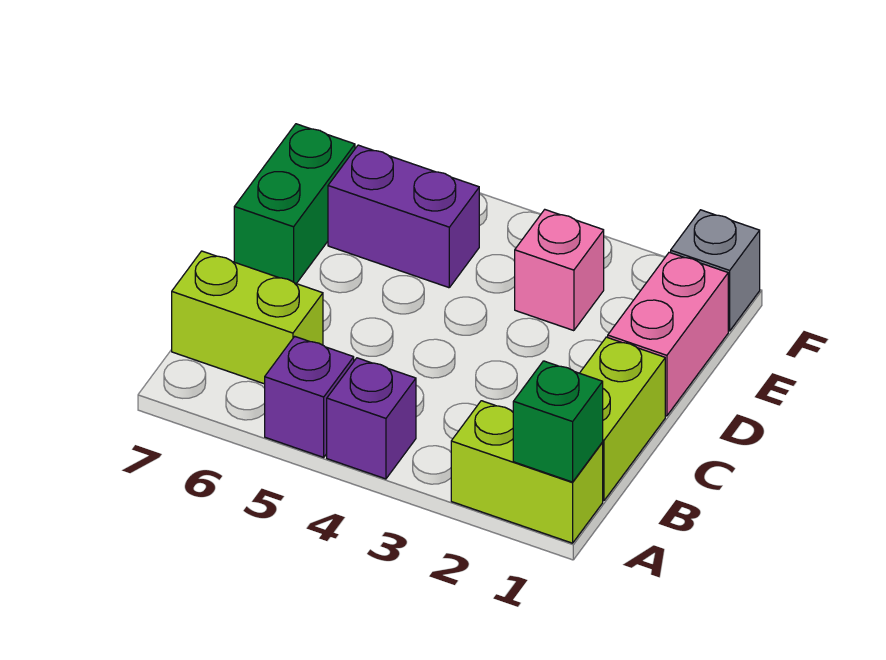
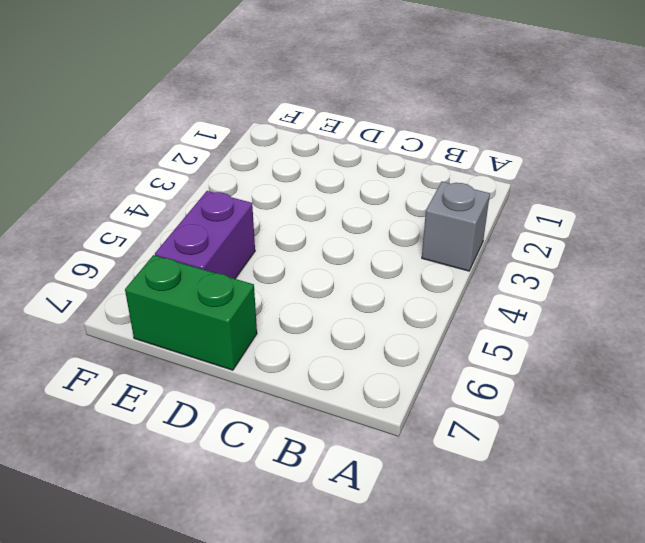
grey brick A3 level 1 -> grey brick F1 level 1
none -> lime brick A1:A2 level 1
none -> purple brick A4 level 1

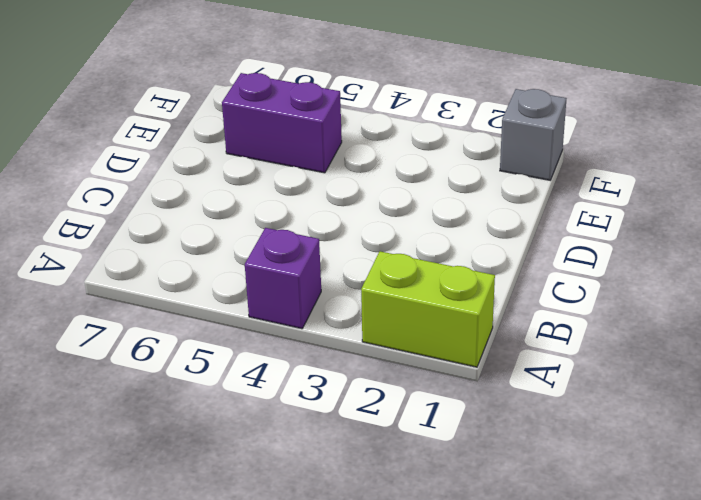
none -> purple brick A5 level 1
none -> lime brick B1:C1 level 1

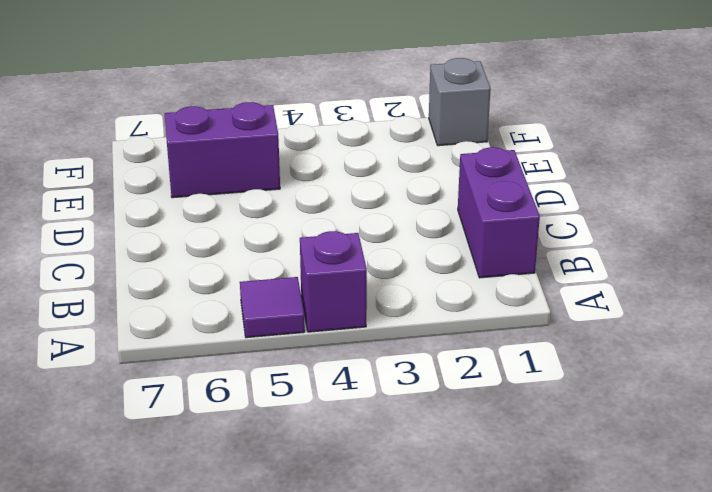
purple tile A5 level 1 -> purple brick A5 level 1
purple brick B1:C1 level 1 -> lime brick B1:C1 level 1
none -> lime brick A1:A2 level 1
none -> lime brick B6:B7 level 1

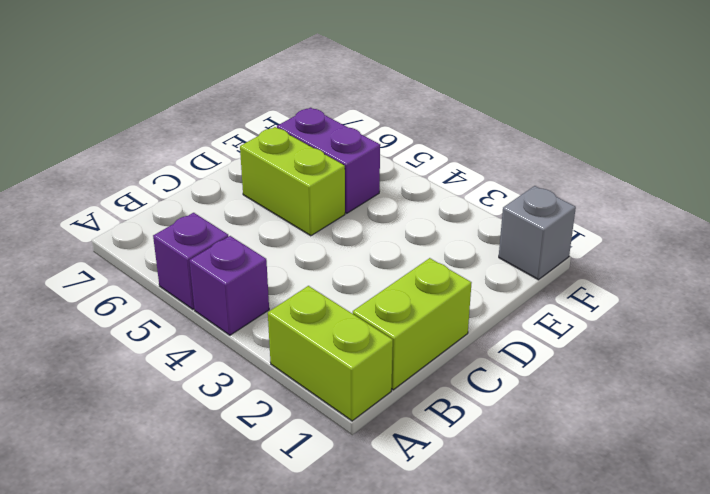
lime brick D5:D6 level 1 -> lime brick B6:B7 level 1
none -> pink brick D1:E1 level 1
none -> green brick D7:E7 level 1

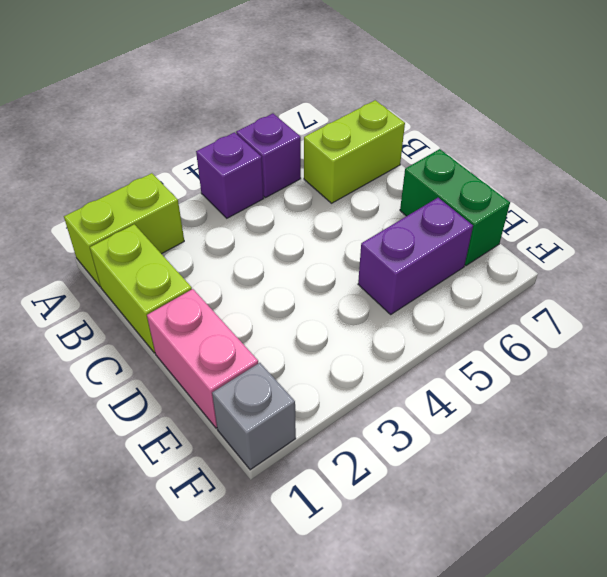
none -> pink brick E3 level 1
none -> green brick A1 level 2

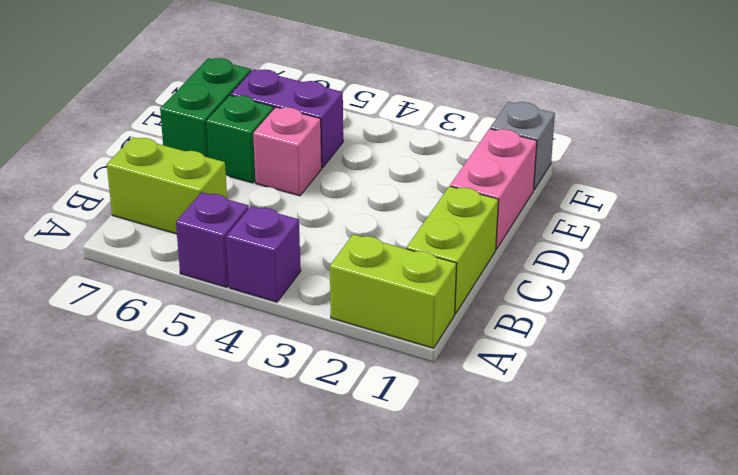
pink brick D5 level 1 -> pink brick E3 level 1
green brick D6 level 1 -> green brick A1 level 2

